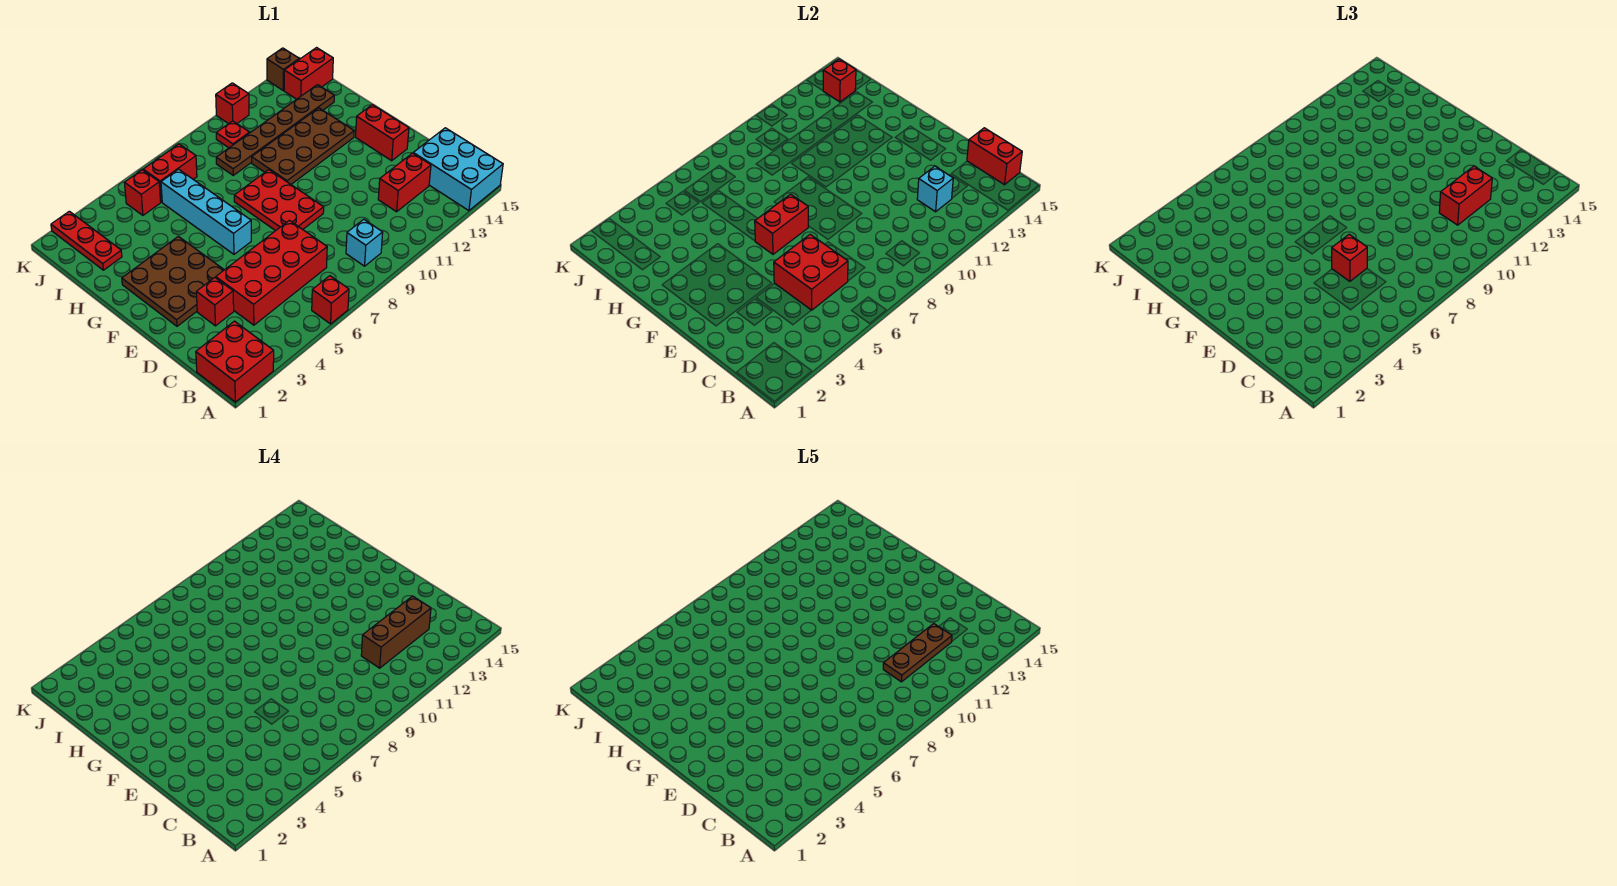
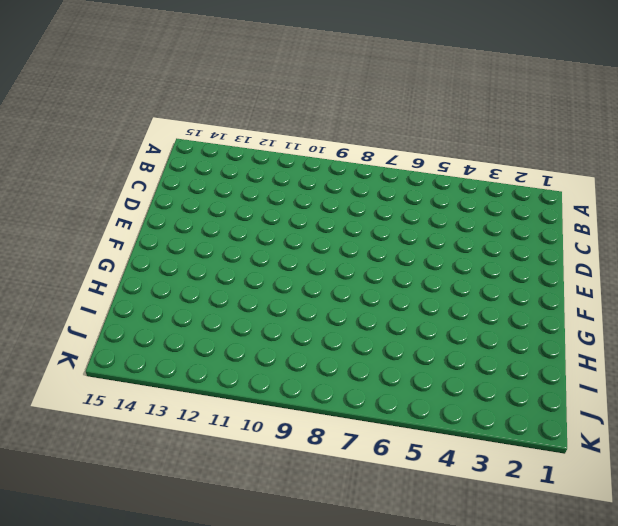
none -> red brick A1:B2 level 1
none -> red brick A6 level 1
none -> cyan brick A14:C15 level 1

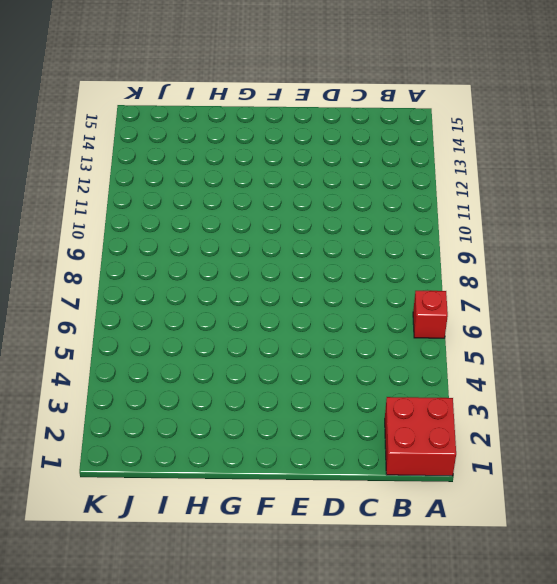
none -> cyan brick A14:C15 level 1
none -> cyan brick B9 level 1
none -> red brick C4:D7 level 1

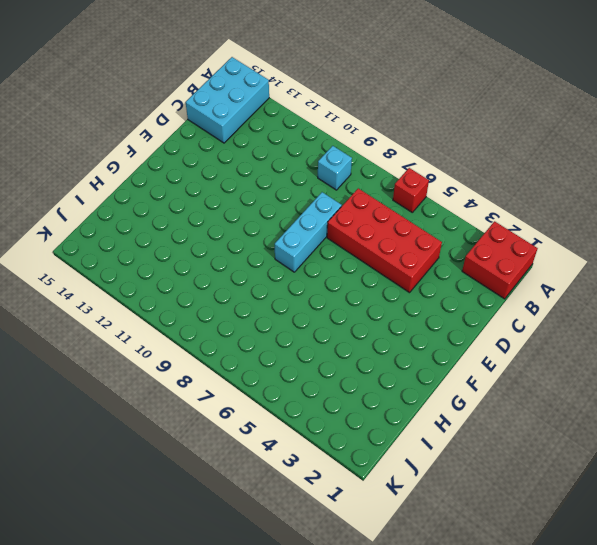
cyan brick D8:F8 level 1 -> red plate E8:G9 level 1
none -> red brick C12:C13 level 1
none -> red brick D3 level 1
none -> brown plate E2:G4 level 1

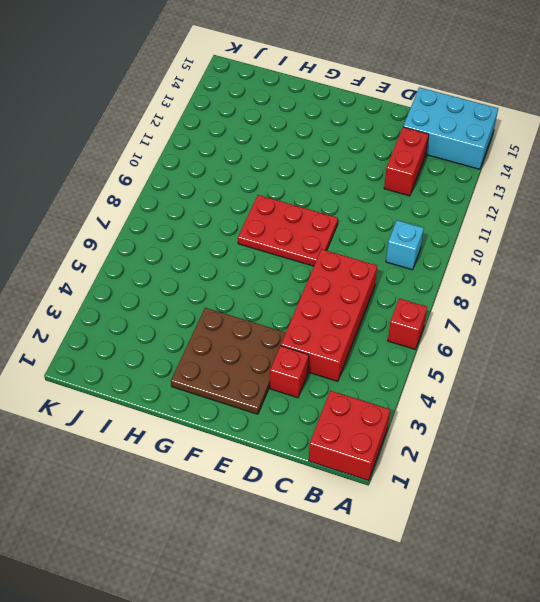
none -> red brick E14:F14 level 1
none -> cyan brick F6:I6 level 1
none -> brown plate G10:H13 level 1

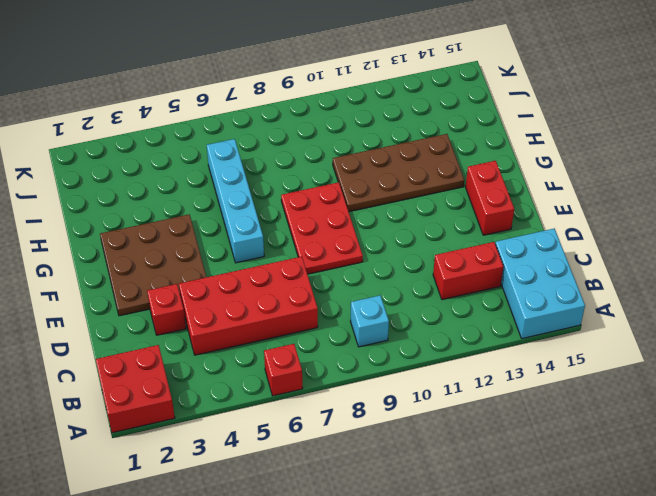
none -> red plate I2:K2 level 1
none -> brown plate I9:I14 level 1
none -> red brick J5 level 1

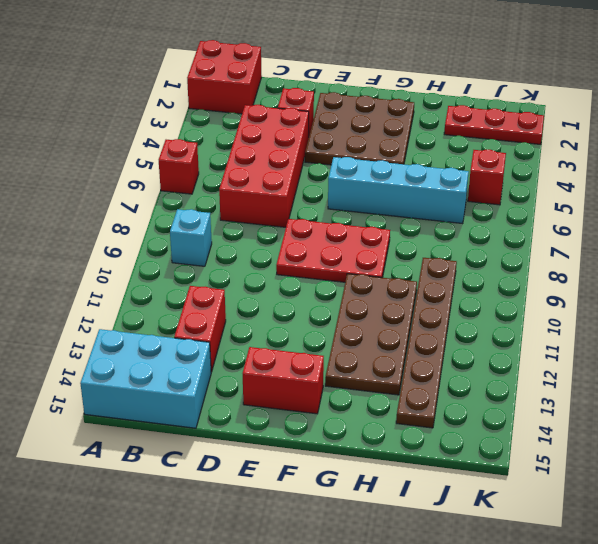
none -> red brick J6:J7 level 1
none -> red plate J10 level 1
none -> red brick J14:J15 level 1

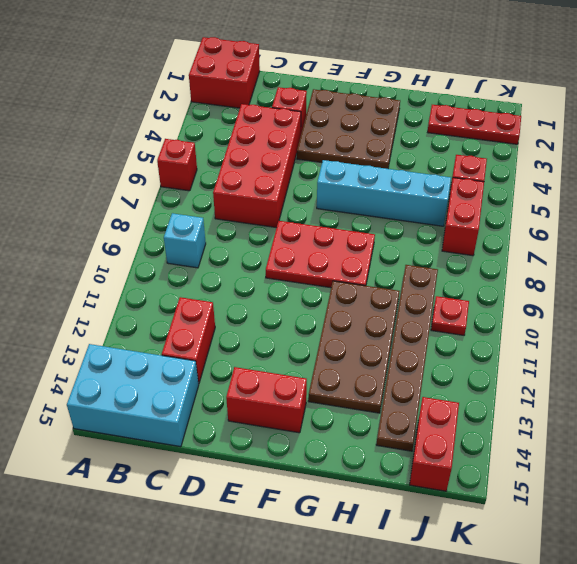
none -> red brick K11 level 1
none -> brown brick K14 level 1
none -> red brick B15:C15 level 2

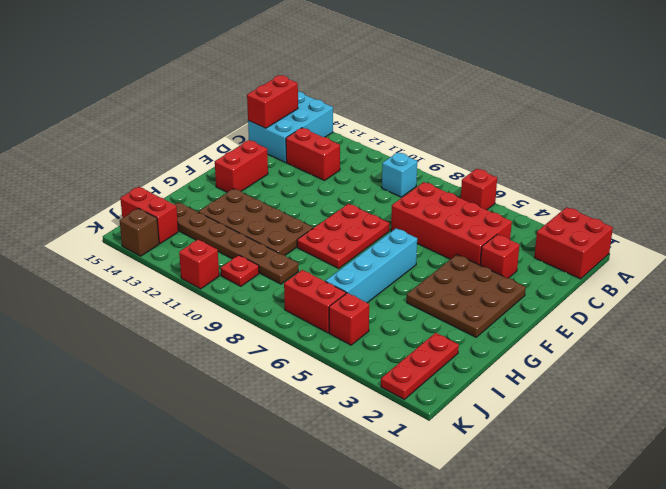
none -> red brick C5:D6 level 2
none -> cyan brick C12 level 2
none -> red brick F6:F7 level 2

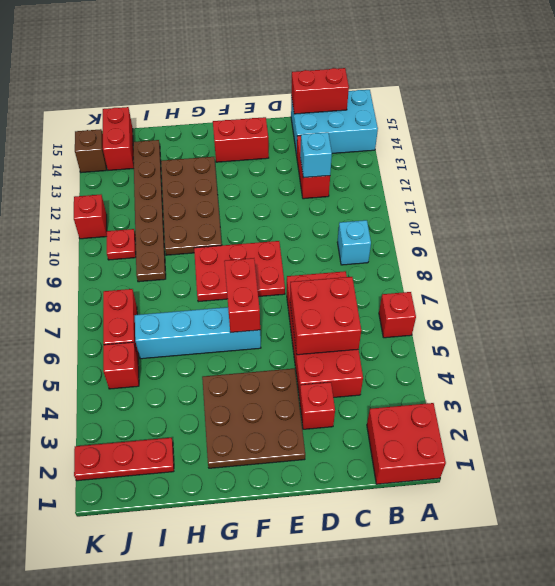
none -> red brick J14 level 2
none -> red brick C11:C12 level 3
none -> red brick D6 level 3

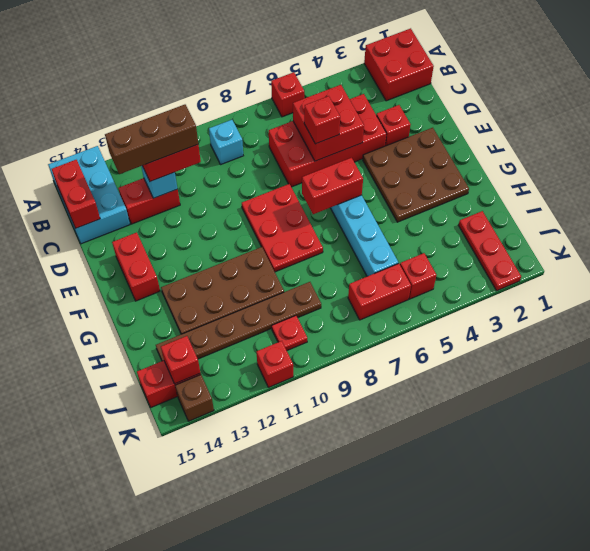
none -> brown plate C10:C12 level 5

